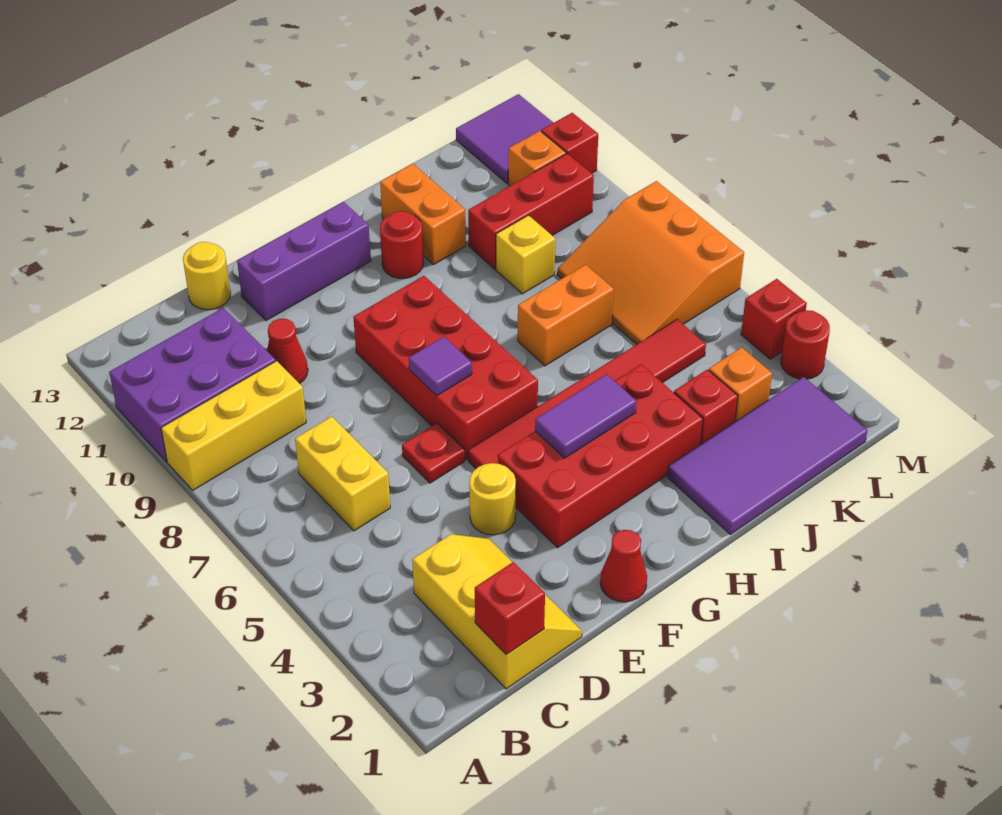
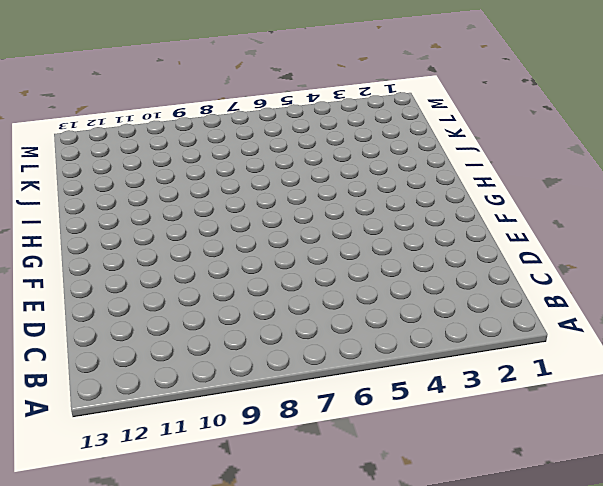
none -> yellow brick A9:C9 level 1
none -> purple brick A10:C11 level 1
none -> yellow slope C1:D3 level 1 top C
none -> yellow brick C6:C7 level 1

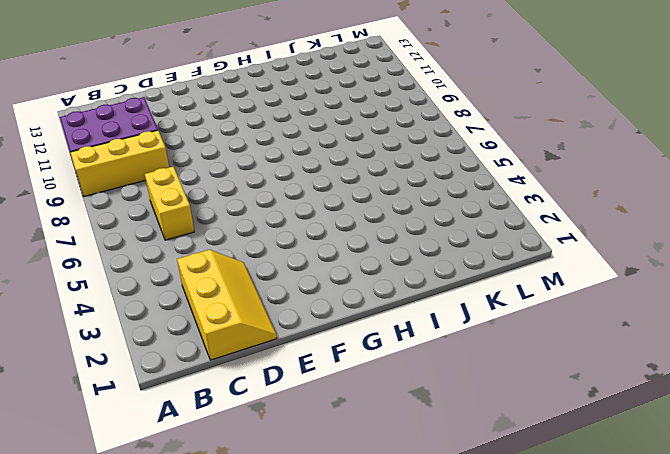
none -> red cone D10 level 1
none -> yellow round brick D13 level 1
none -> yellow round brick E4 level 1
none -> red plate E6 level 1

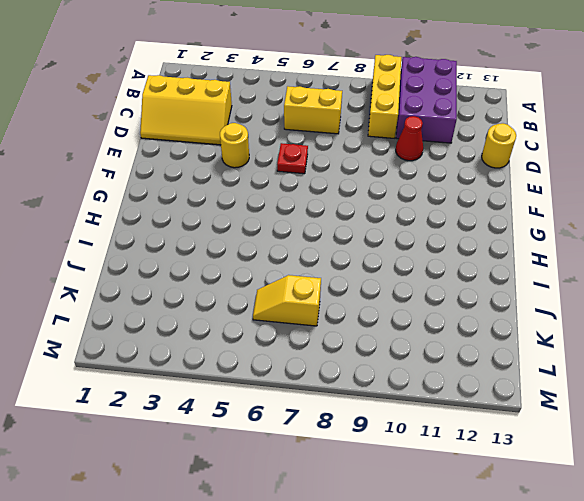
yellow slope K6:K7 level 1 top 7 -> orange slope K6:M8 level 1 top M
none -> purple brick E12:G12 level 1
none -> red cone F1 level 1
none -> red brick F3:I4 level 1
none -> red tile F5:K5 level 1

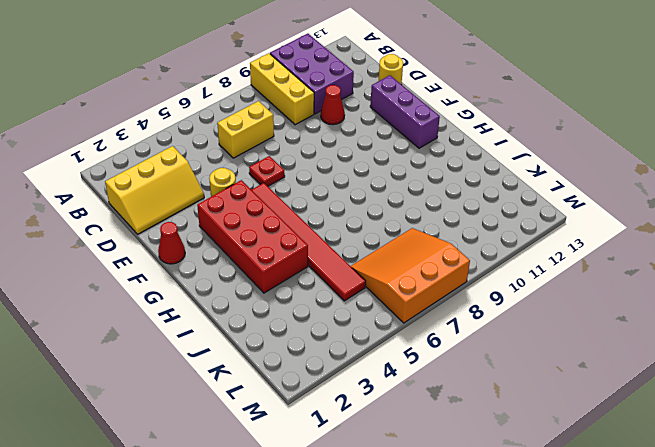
none -> red brick F6:G9 level 1
none -> red round brick H11 level 1
none -> purple tile I1:L2 level 1
none -> orange brick I7:J7 level 1

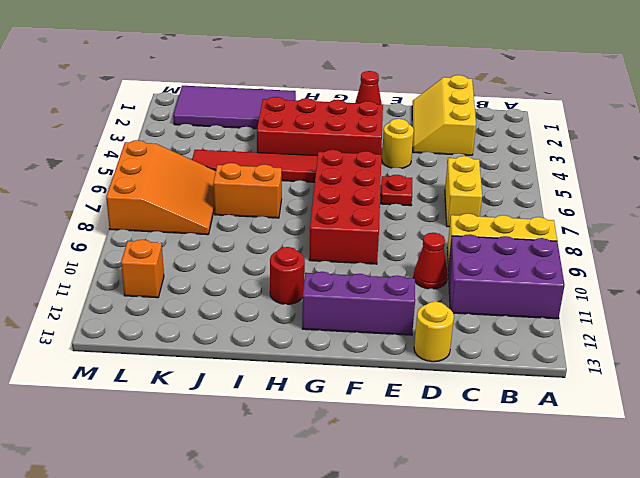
none -> orange brick I11:I12 level 1
none -> red brick J3 level 1
none -> yellow brick J9 level 1
none -> red brick J10:L10 level 1

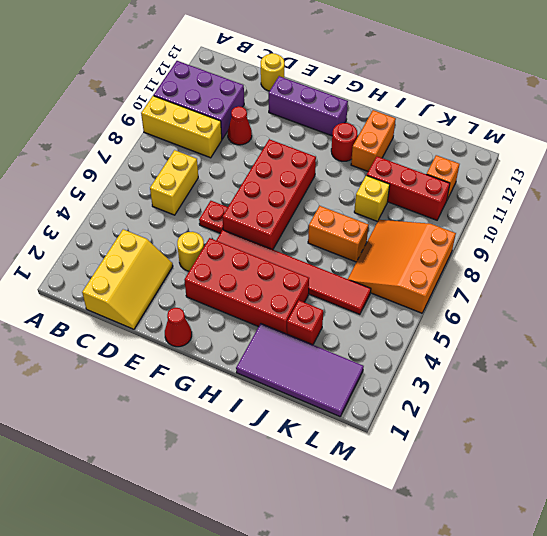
none -> orange brick K3 level 1
none -> purple tile L12:M13 level 1
none -> red round brick M3 level 1
none -> red brick M4 level 1

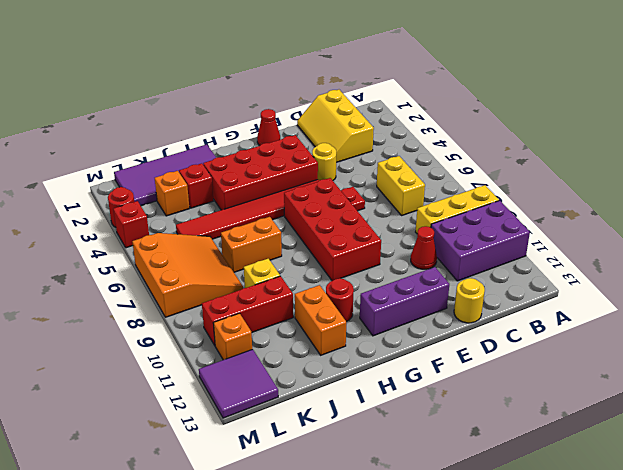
none -> red brick M11 level 1
none -> red brick C1 level 2
none -> purple tile F7 level 2
none -> purple tile G4:H4 level 2

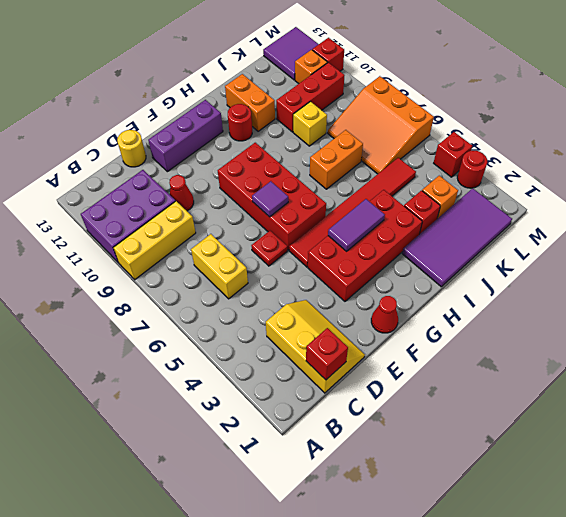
none -> yellow round brick E4 level 1

